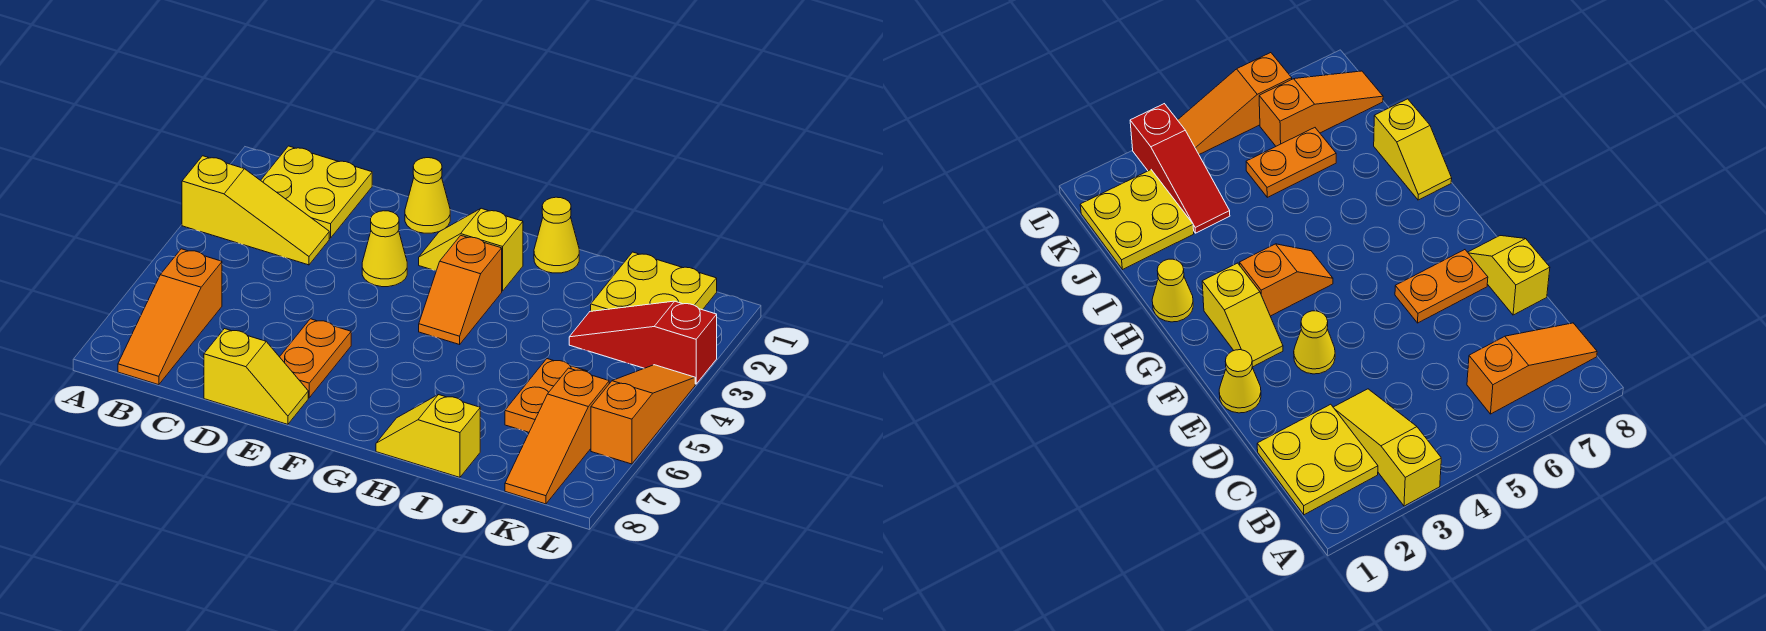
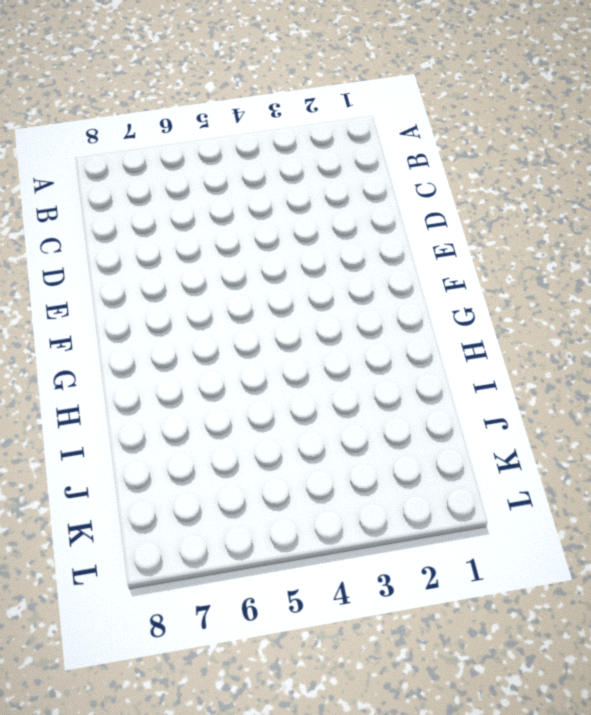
none -> yellow slope A3:C3 level 1 top A
none -> yellow plate B1:C2 level 1
none -> orange slope B6:B8 level 1 top 6

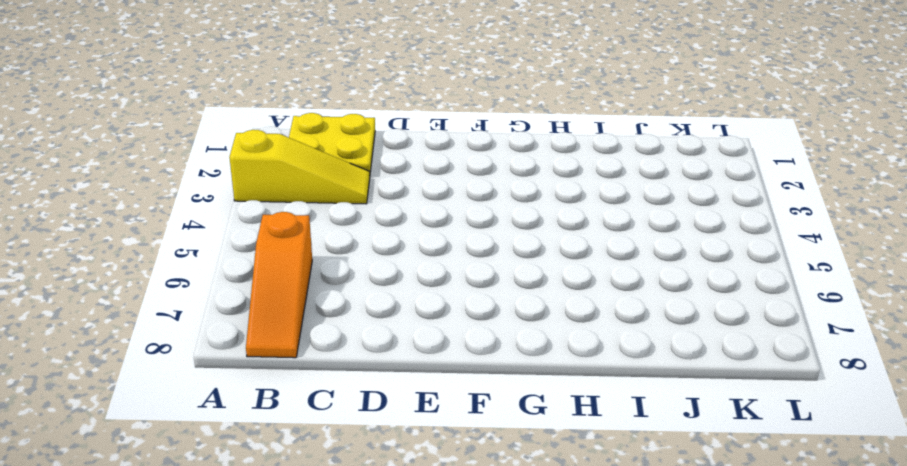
none -> yellow slope D8:E8 level 1 top D
none -> yellow cone E1 level 1
none -> yellow cone E3 level 1

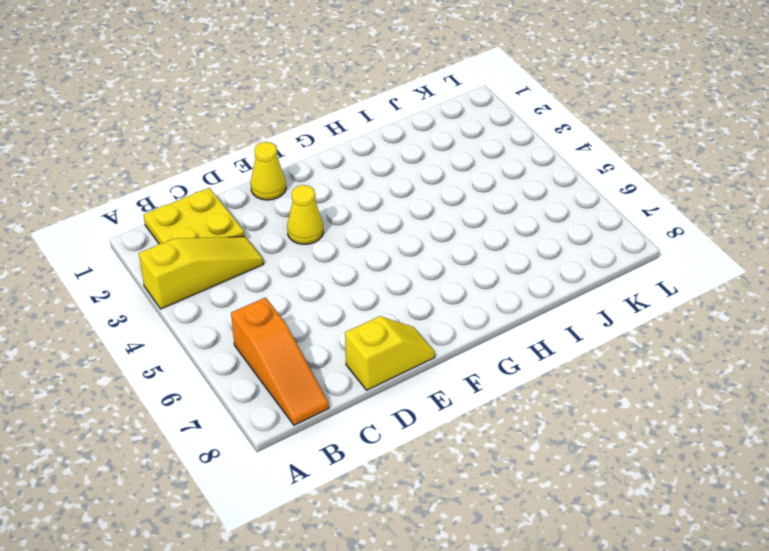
none -> orange plate E6:E7 level 1
none -> yellow slope F2:G2 level 1 top G
none -> orange slope G3:G4 level 1 top 3

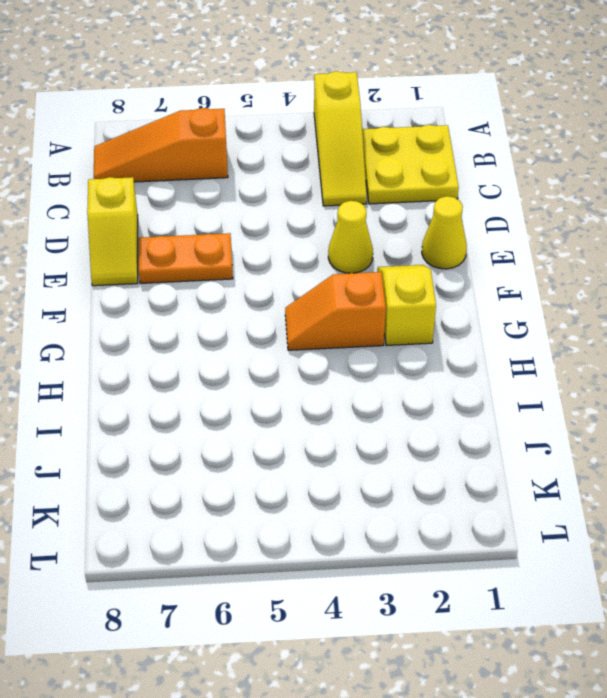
none -> yellow cone H1 level 1
none -> yellow slope H8:I8 level 1 top I
none -> yellow plate J1:K2 level 1

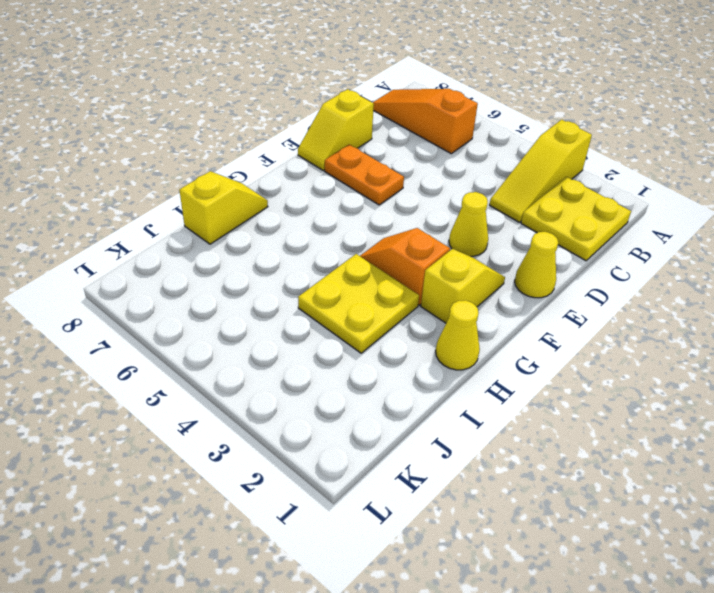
yellow plate H3:I4 level 1 -> yellow plate J1:K2 level 1
none -> red slope J3:L3 level 1 top L
none -> orange plate J5:J6 level 1
none -> orange slope K6:K8 level 1 top 6

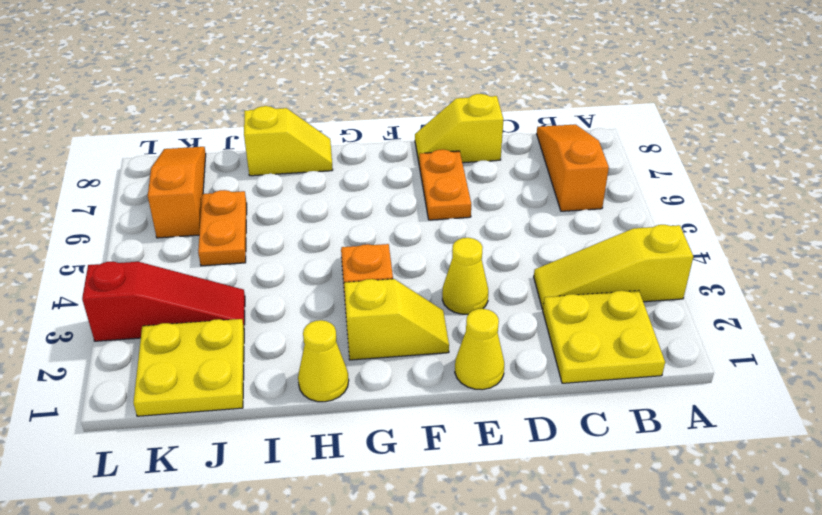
none -> orange slope L4:L6 level 1 top 6

